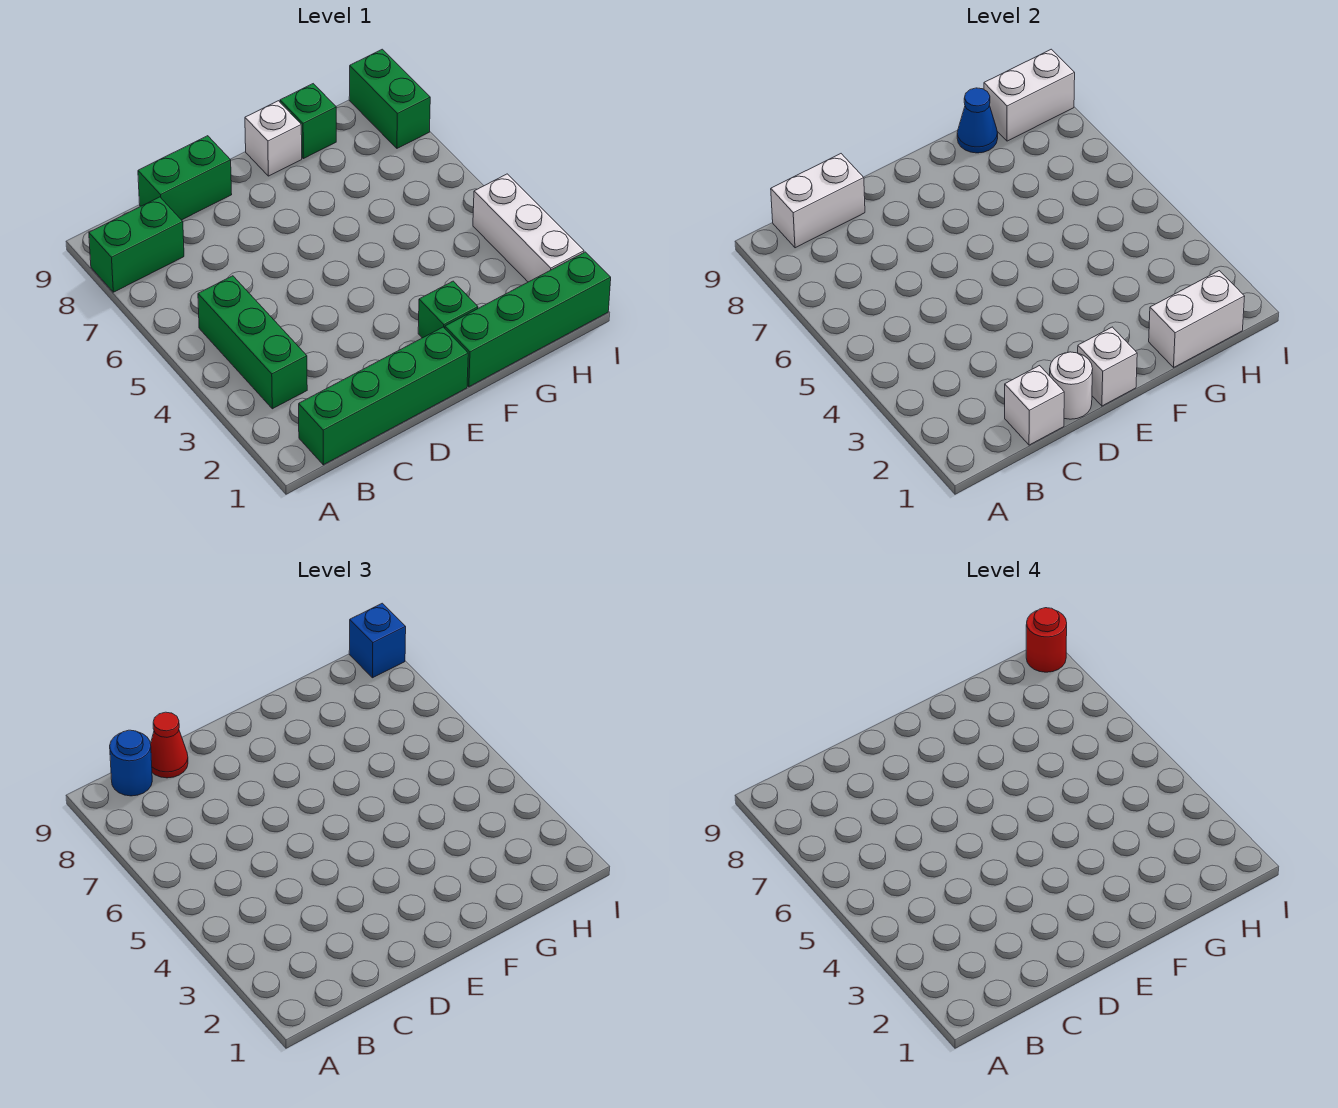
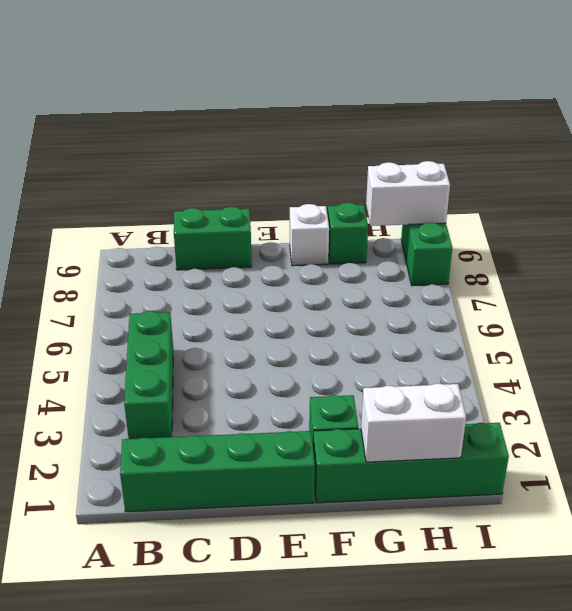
none -> green brick A8:B8 level 1
none -> white brick I2:I4 level 1
none -> white brick B9:C9 level 2

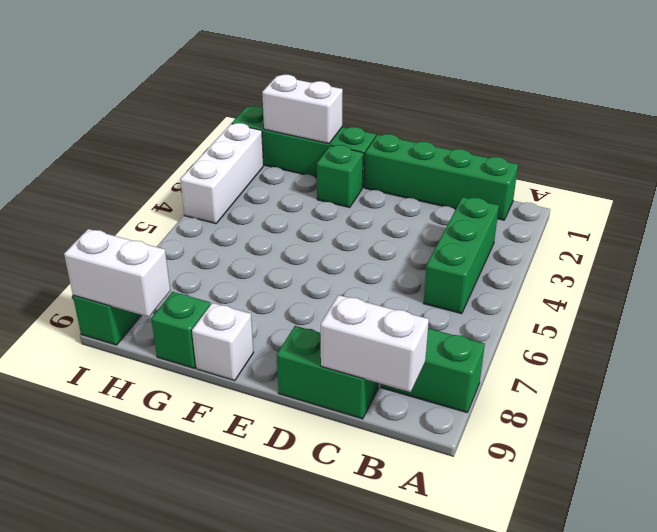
none -> white brick C1 level 2
none -> white round brick D1 level 2
none -> white brick E1 level 2

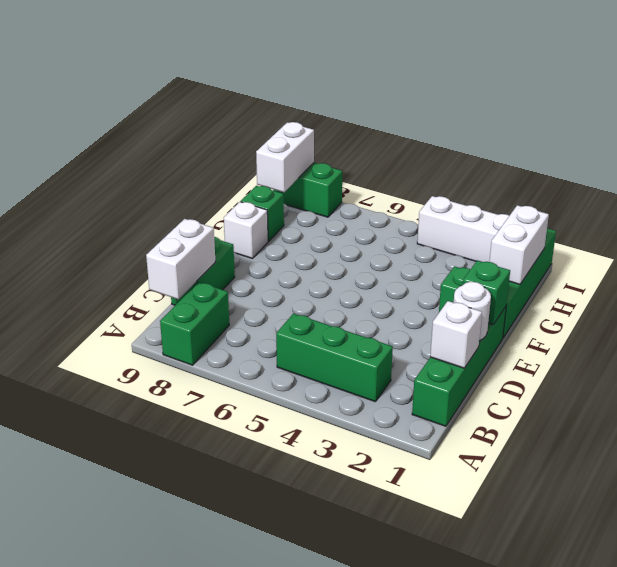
green brick E1 level 2 -> white brick E1 level 2
none -> blue cone G9 level 2
none -> blue round brick B9 level 3
none -> red cone C9 level 3

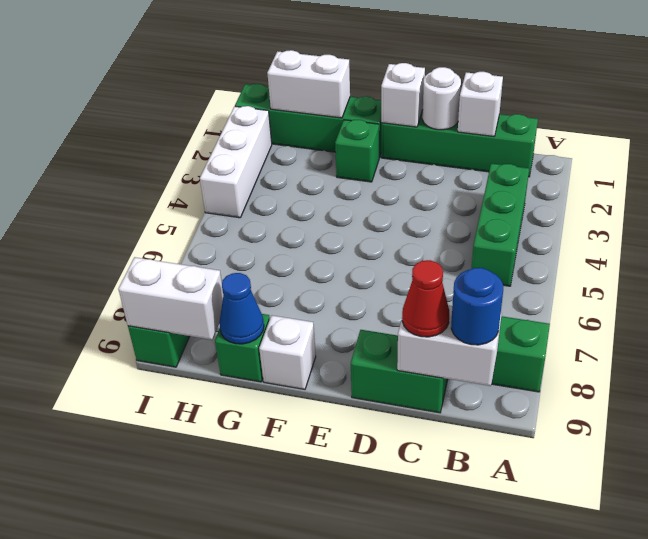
none -> blue brick I9 level 3
none -> red round brick I9 level 4

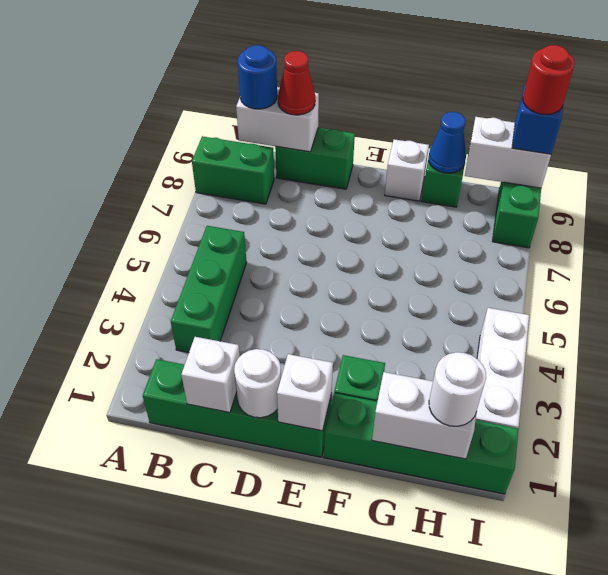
white round brick H1 level 3 -> none

